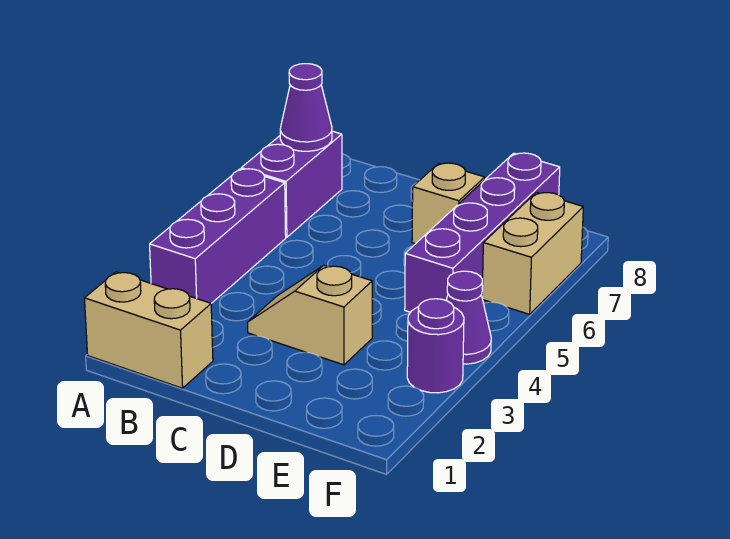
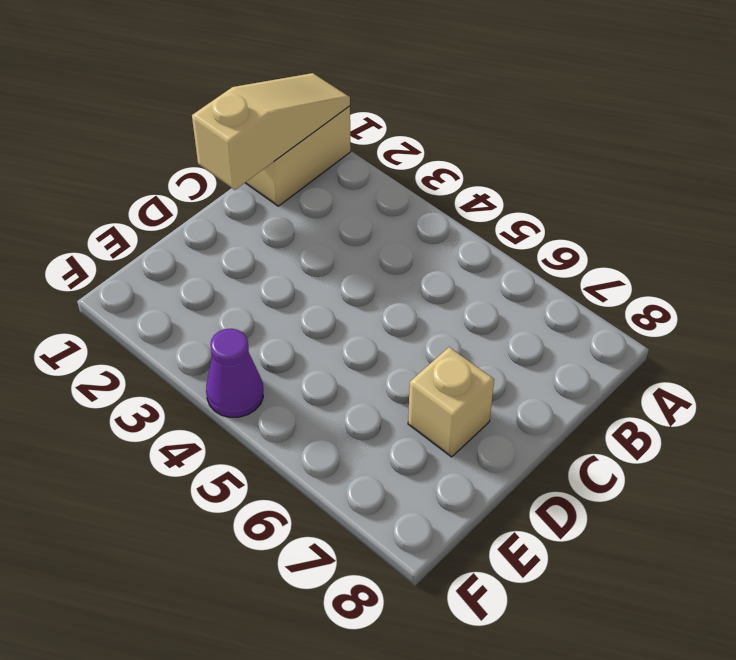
tan slope A1:C1 level 2 top C -> none
none -> purple brick A3:A5 level 1
none -> purple brick A6:A7 level 1

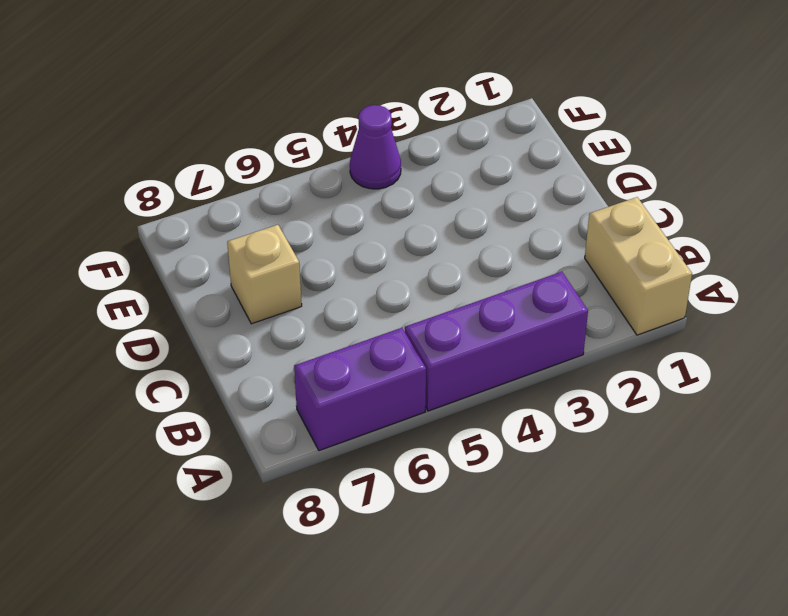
none -> tan slope C3:D3 level 1 top D
none -> purple brick E5:E8 level 1

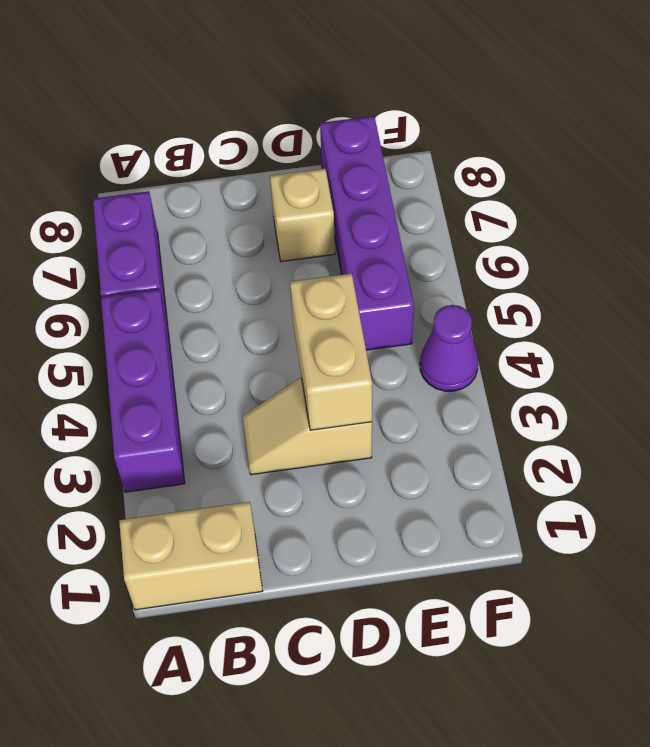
tan brick D3:D4 level 2 -> tan brick F6:F7 level 1
none -> purple round brick F3 level 1
none -> purple cone A7 level 2

